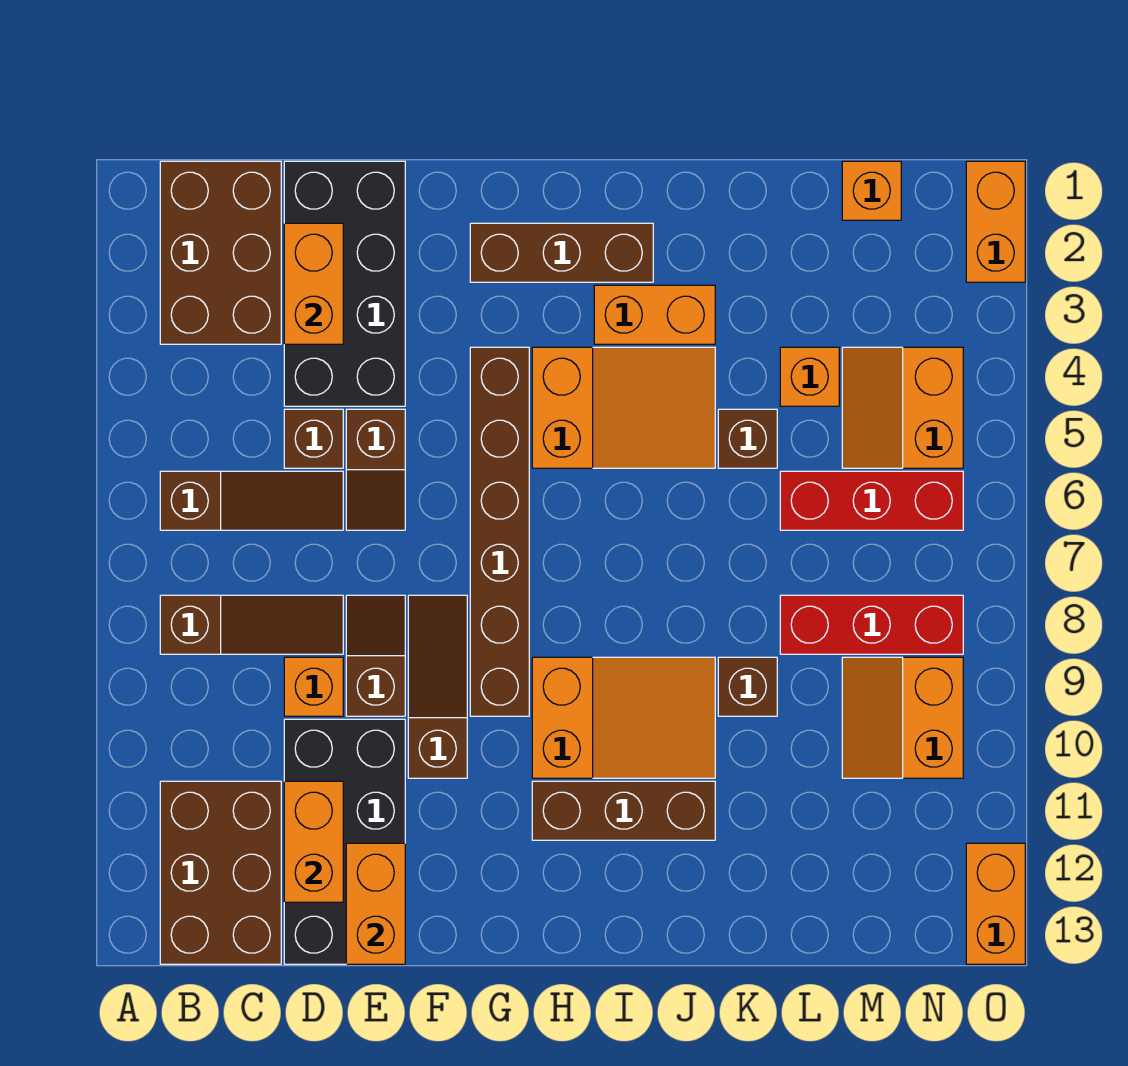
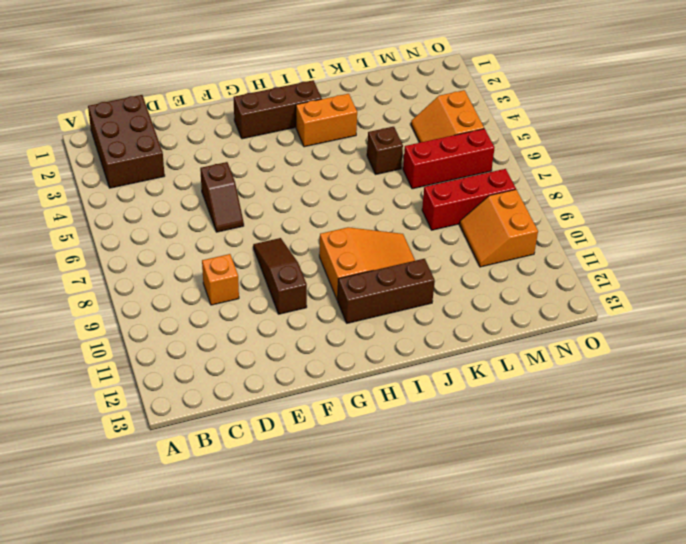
none -> brown slope B6:D6 level 1 top B
none -> brown slope B8:D8 level 1 top B
none -> brown brick B11:C13 level 1
none -> black brick D1:E4 level 1

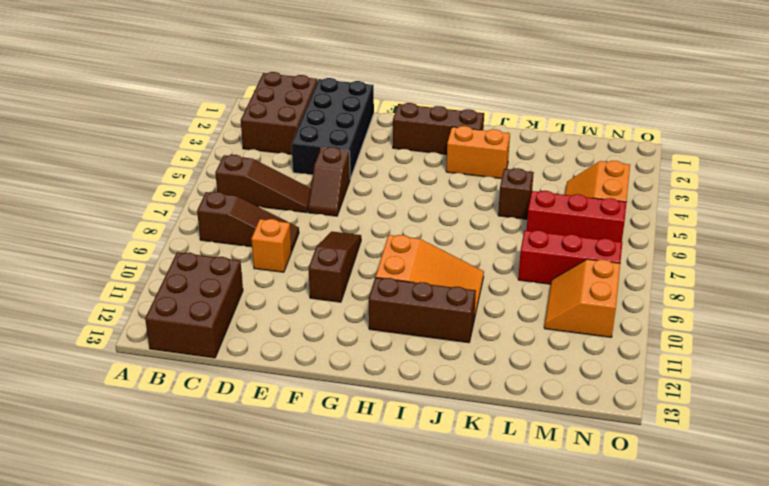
none -> brown brick D5 level 1
none -> black brick D10:E13 level 1
none -> brown slope E8:E9 level 1 top 9
none -> brown brick G4:G9 level 1

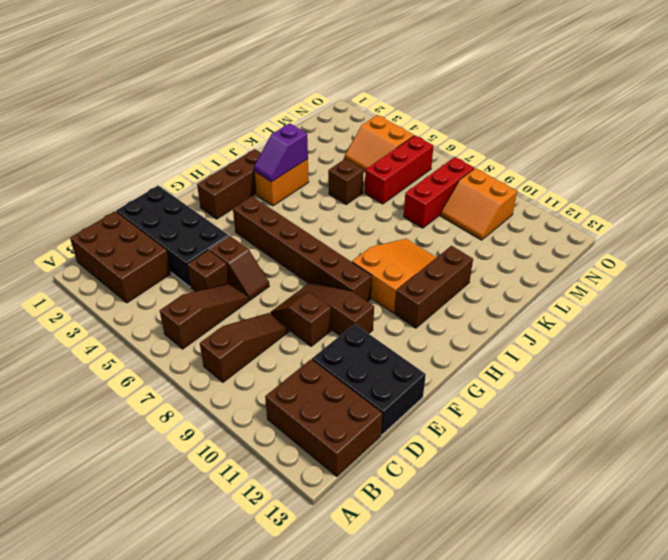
black brick D11:E13 level 1 -> black brick D10:E13 level 1
purple slope I3:J3 level 2 top J -> none
none -> orange brick D9 level 1
none -> orange slope H4:J5 level 1 top H
none -> brown brick K9 level 1
none -> orange brick L4 level 1

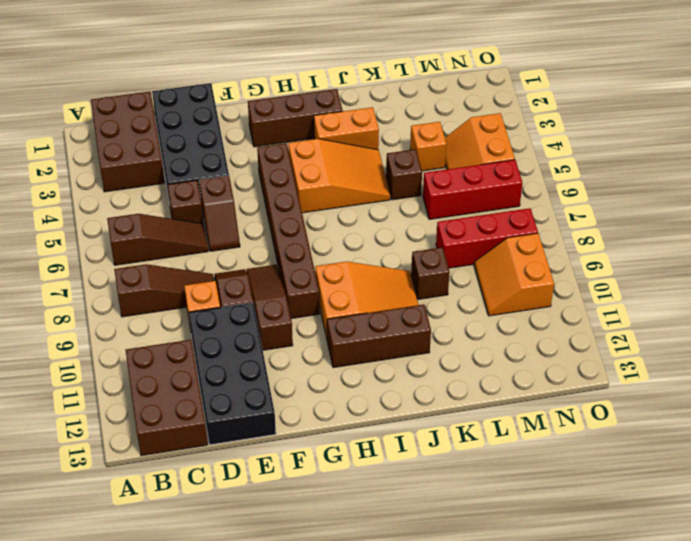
none -> orange brick M1 level 1
none -> orange brick O1:O2 level 1
none -> orange brick O12:O13 level 1
none -> orange brick D2:D3 level 2

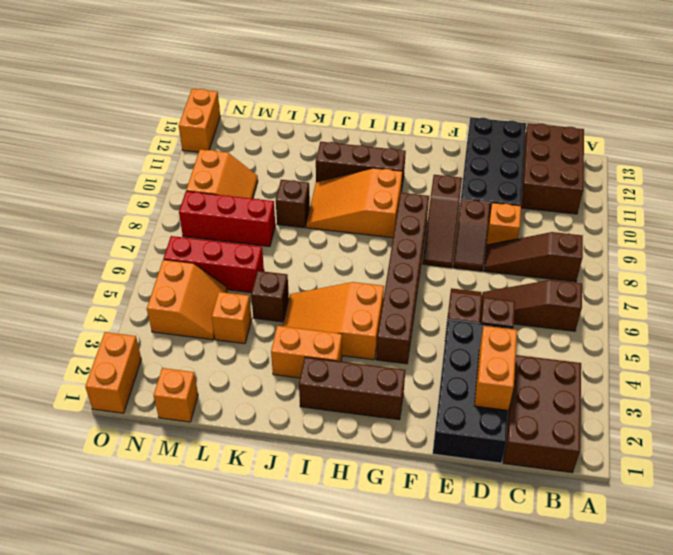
none -> orange brick D11:D12 level 2
none -> orange brick E12:E13 level 2

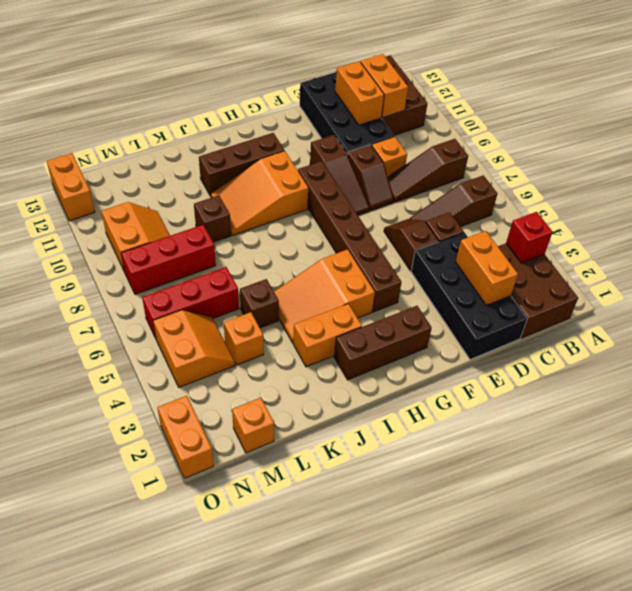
red brick B3 level 2 -> none
orange brick C11:C12 level 2 -> orange brick E12:E13 level 2

